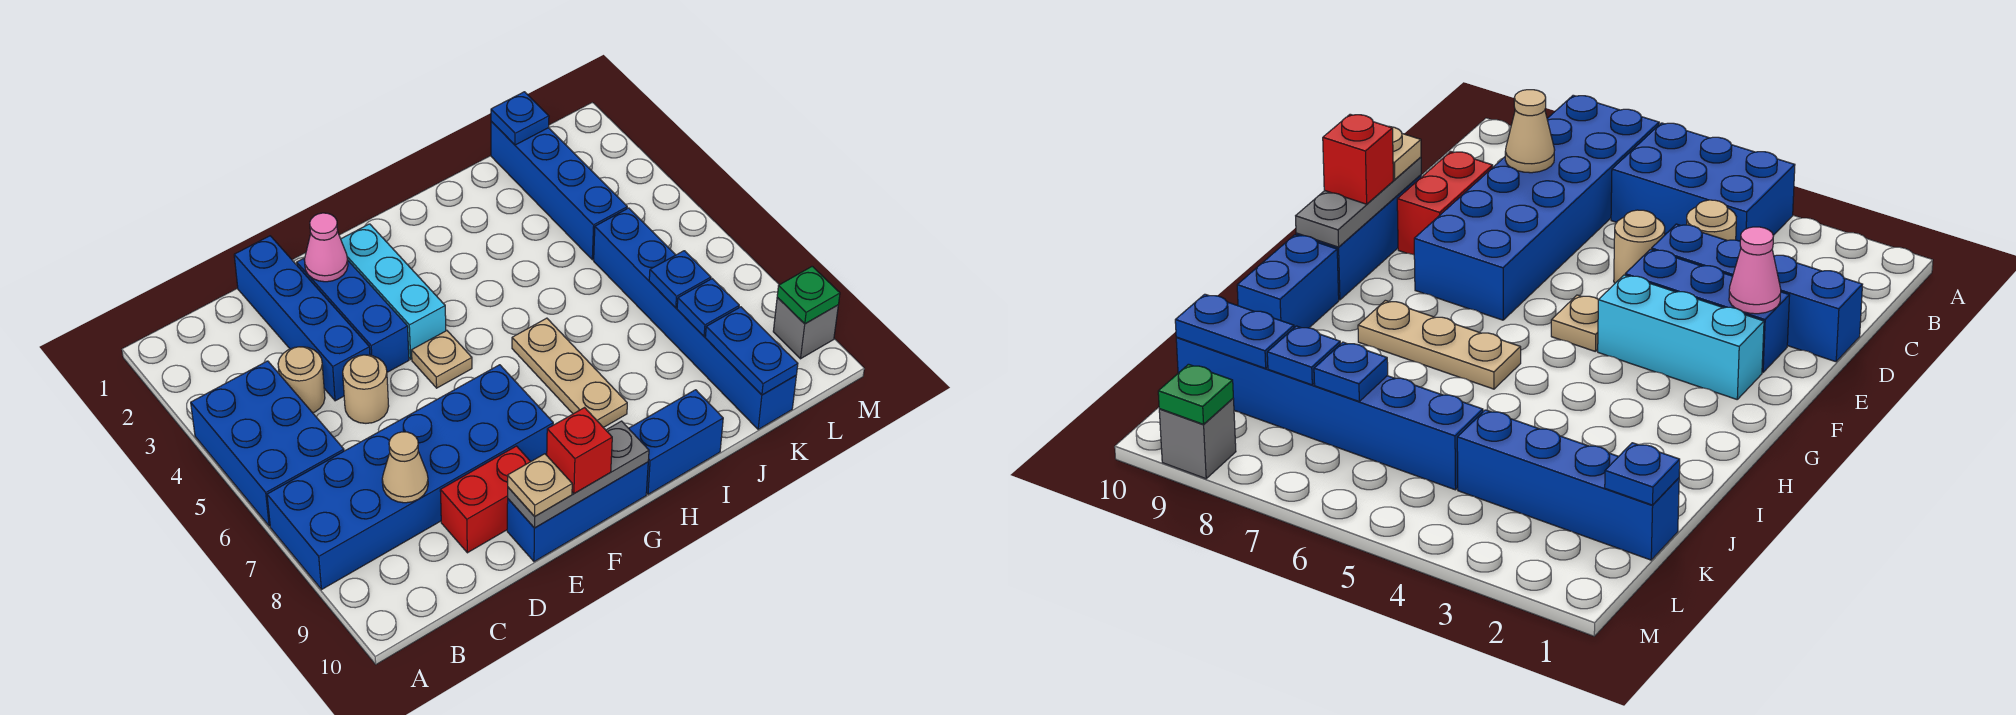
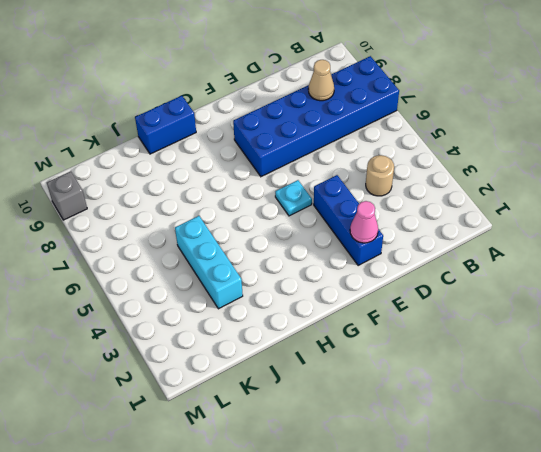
cyan plate F5 level 1 -> tan plate F5 level 1
cyan brick J3:J5 level 1 -> cyan brick F2:F4 level 1
none -> blue brick A4:B6 level 1
none -> blue brick D1:D4 level 1
none -> tan round brick D5 level 1

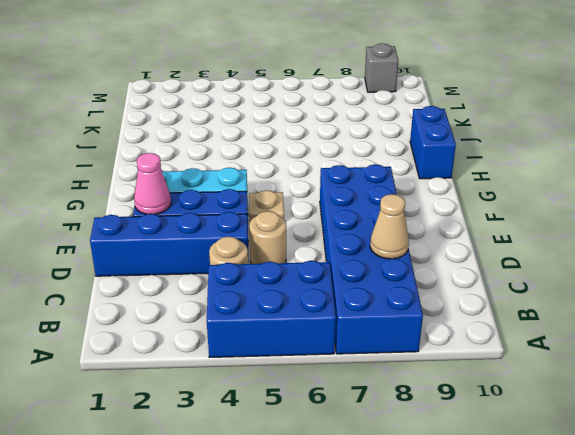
none -> red brick D9:E9 level 1
none -> blue brick E10:G10 level 1
none -> tan plate H6:H8 level 1

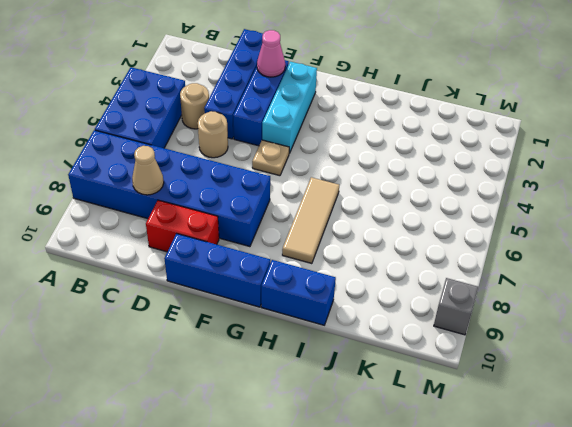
tan tile H6:H8 level 1 -> tan plate H6:H8 level 1
none -> blue brick K1:K4 level 1
none -> blue brick K5:K10 level 1
none -> grey plate E10:G10 level 2

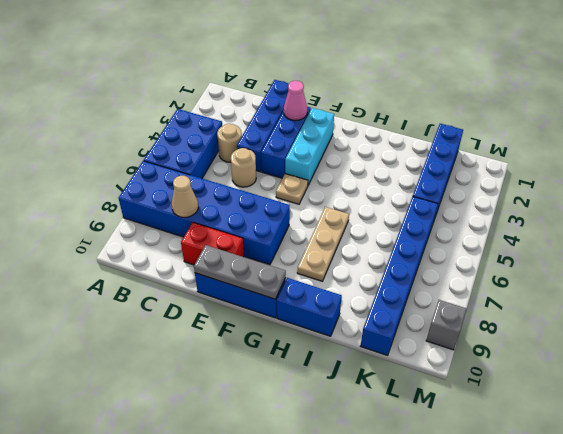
none -> blue plate K1 level 2
none -> blue plate K7 level 2
none -> blue plate K8 level 2

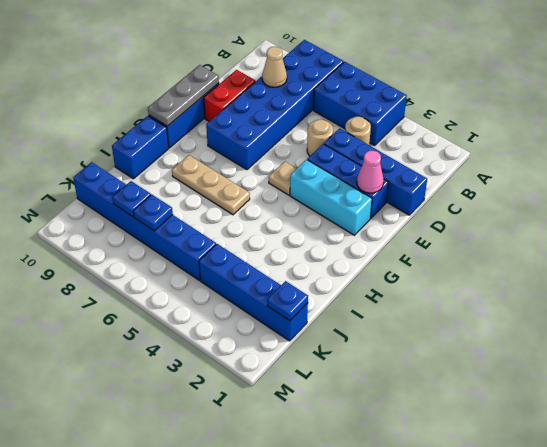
none -> grey brick M9 level 1
none -> blue plate K9:K10 level 2
none -> green plate M9 level 2

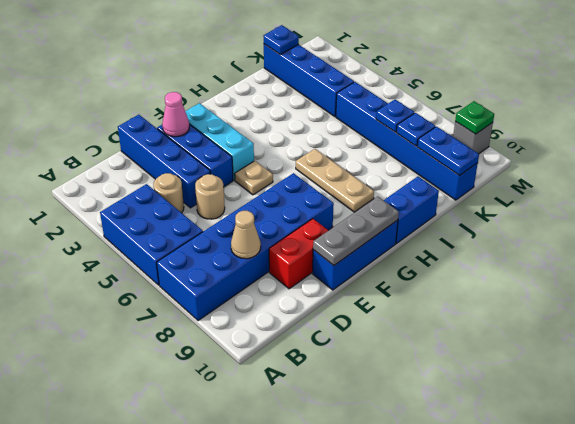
none -> tan plate E10 level 3
none -> red brick F10 level 3

